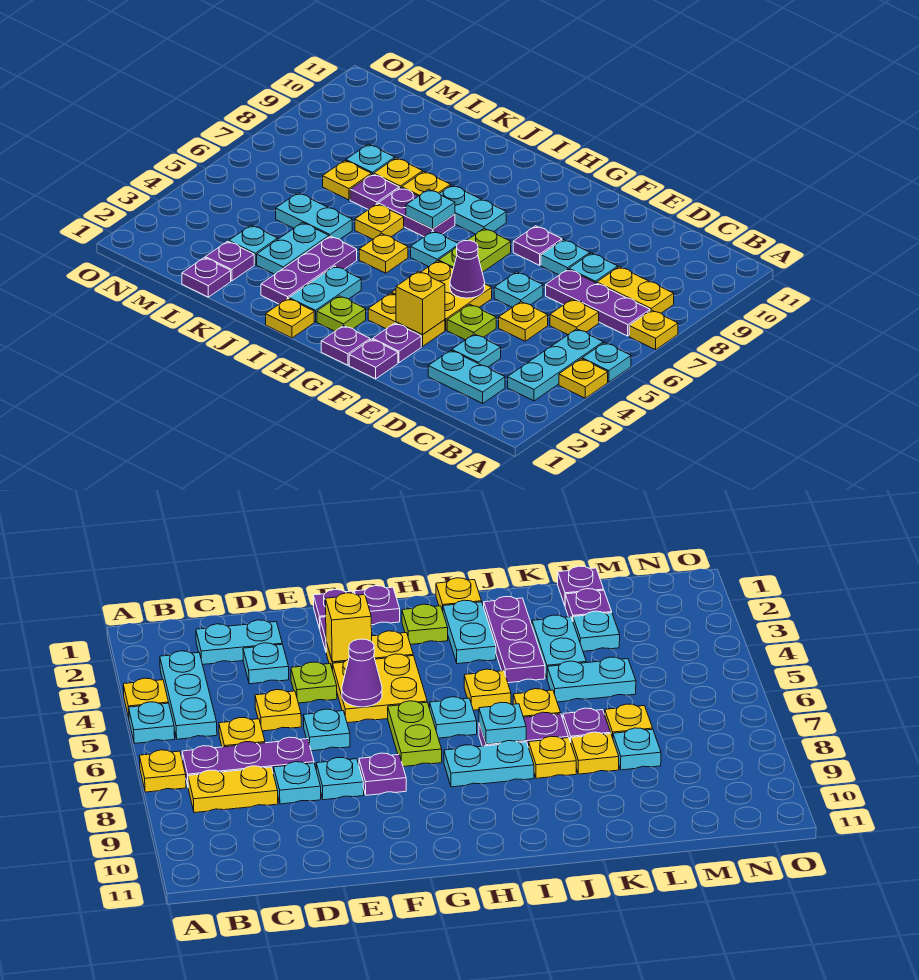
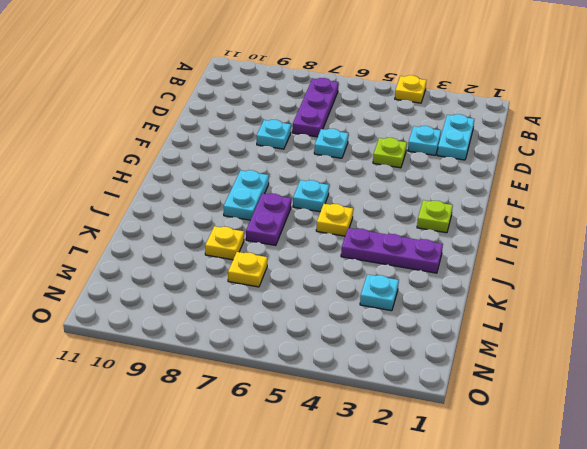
none -> cyan plate A5 level 1
none -> yellow plate A7 level 1
none -> cyan plate B3:B5 level 1
none -> yellow plate B8:C8 level 1

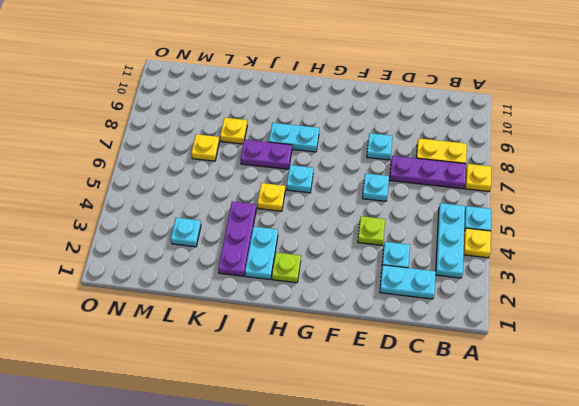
none -> yellow plate C6 level 1
none -> yellow plate D5 level 1
none -> cyan plate D8 level 1
none -> purple plate F1 level 1

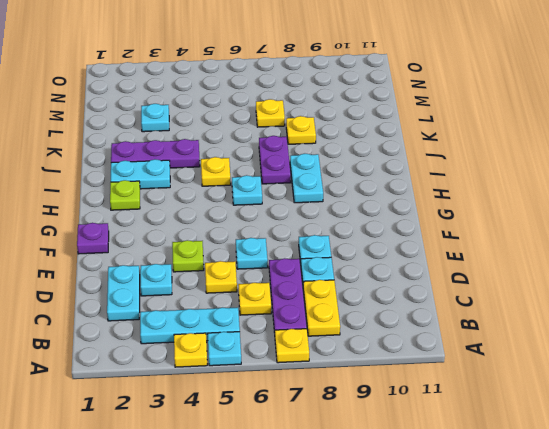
none -> purple plate F2 level 1
none -> yellow plate F3:G3 level 1
none -> yellow plate F4:G5 level 1
none -> purple plate F8 level 1

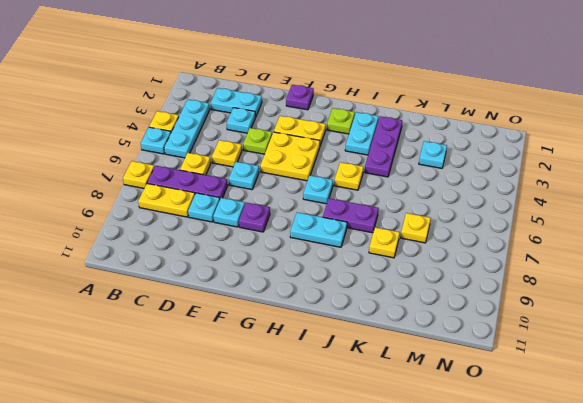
none -> purple plate F2 level 1
none -> purple plate G1 level 1
none -> lime plate G6:G7 level 1
none -> yellow plate I1 level 1

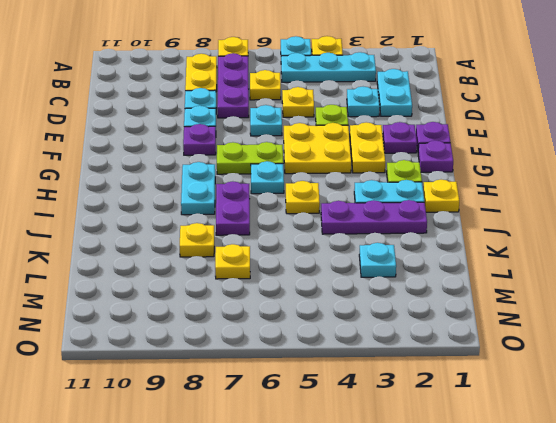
none -> yellow plate J6 level 1
none -> yellow plate J8 level 1
none -> cyan plate K3:K4 level 1
none -> cyan plate K5:L5 level 1

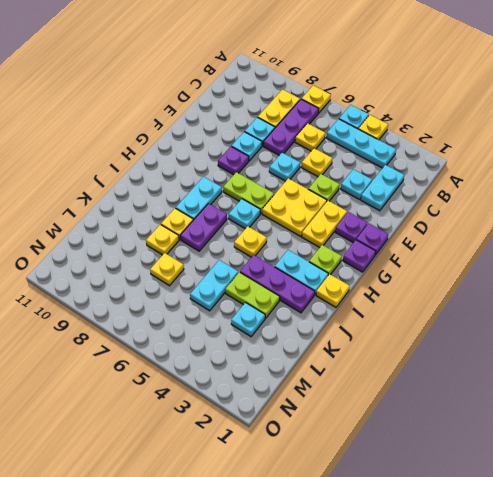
lime plate K3:K4 level 1 -> cyan plate K3:K4 level 1
none -> yellow plate J6 level 1
none -> purple plate K7 level 1
none -> purple plate L1 level 1
none -> purple plate L2 level 1

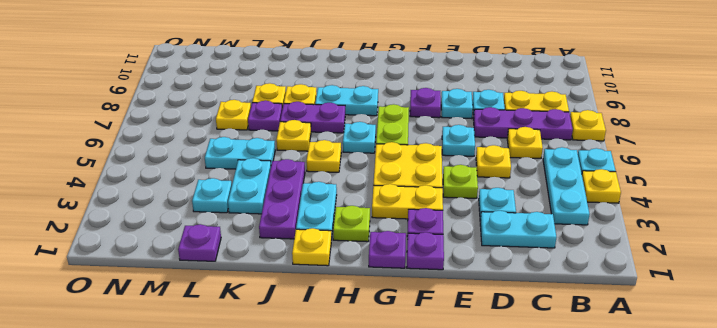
none -> purple plate L2 level 1
none -> cyan plate L8 level 1
none -> yellow brick F3 level 2
none -> purple cone F5 level 2

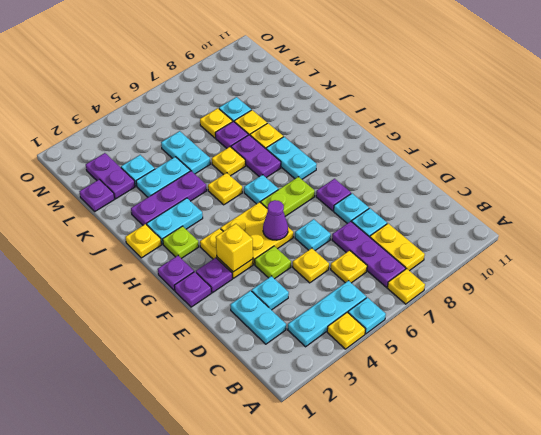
purple plate L2:M2 level 1 -> purple plate L2 level 1
none -> cyan plate I7 level 2

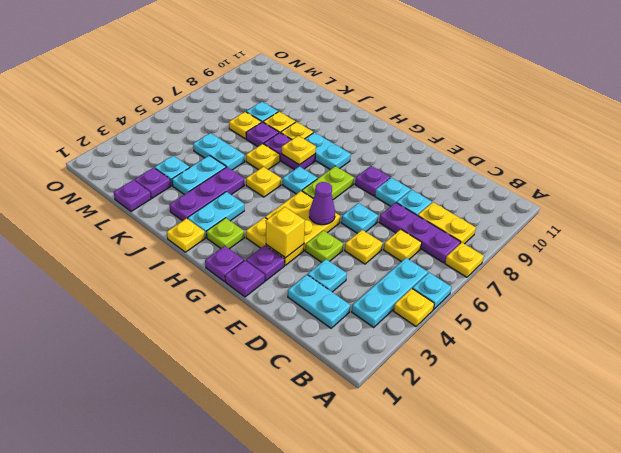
yellow plate I7 level 2 -> cyan plate I7 level 2

